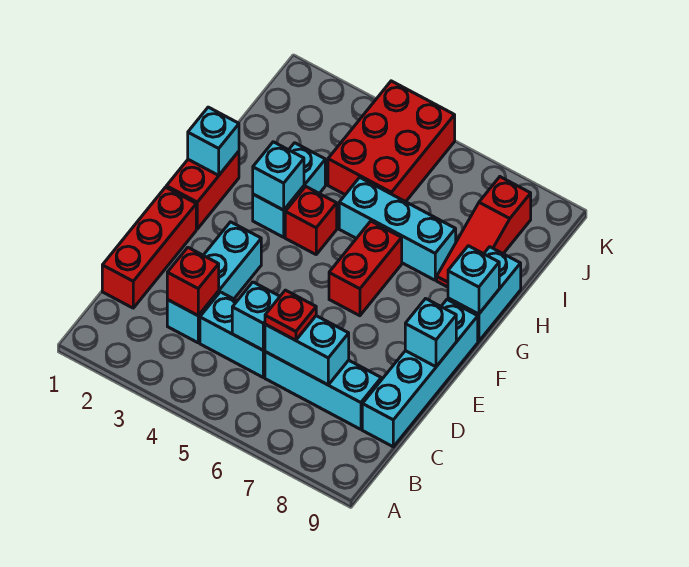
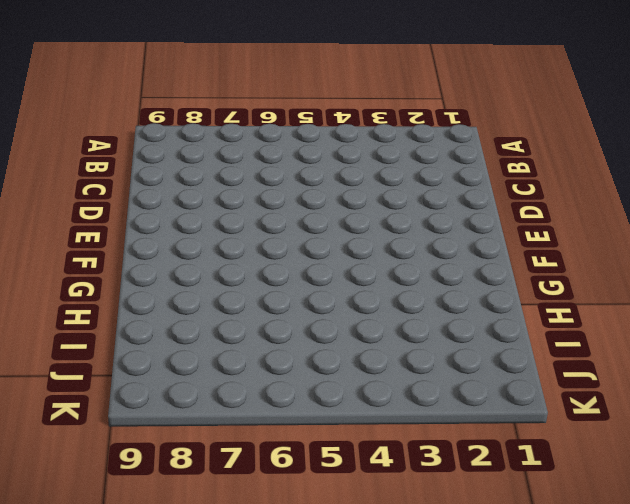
none -> red brick C1:E1 level 1
none -> cyan brick C3:E3 level 1
none -> cyan brick C4:C5 level 1

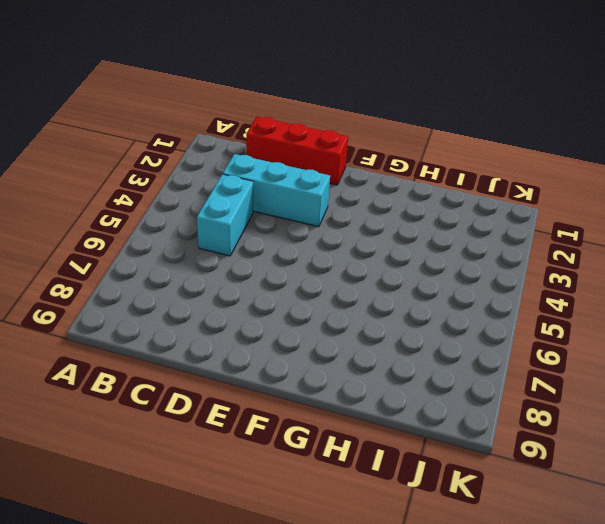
none -> cyan brick C6:C8 level 1
none -> cyan brick C9:F9 level 1
none -> red brick F1:G1 level 1

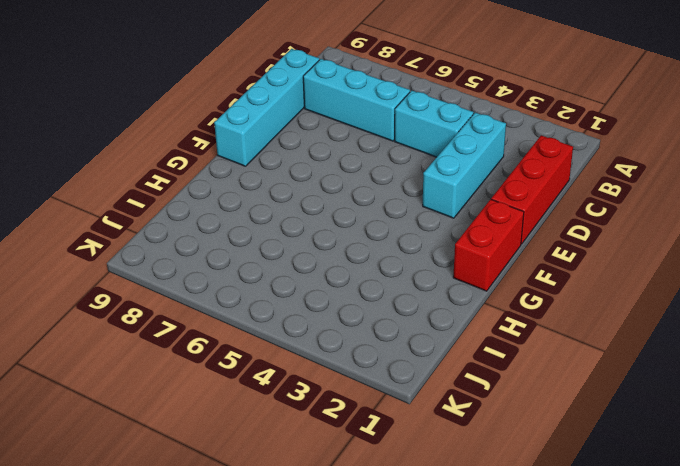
none -> red brick F6:G6 level 1
none -> cyan brick G3:H3 level 1
none -> red brick G4 level 1

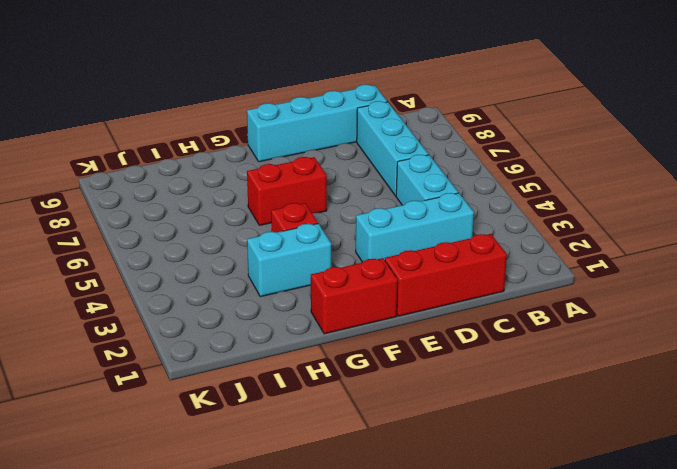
none -> cyan brick G9:H9 level 1
none -> cyan brick H5:H7 level 1
none -> red slope H8:J8 level 1 top J

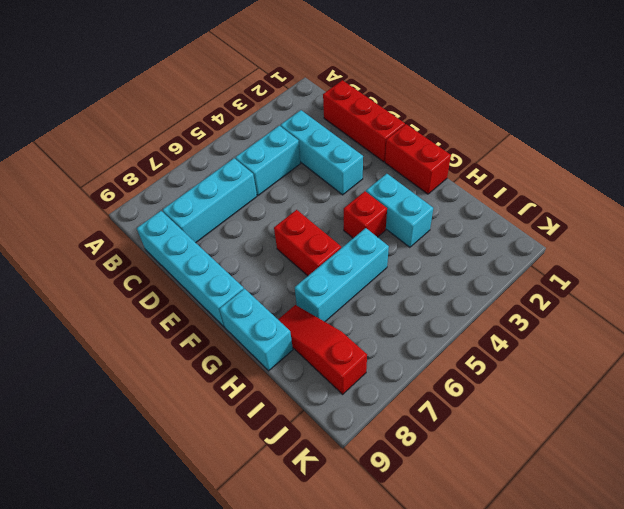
none -> red brick I4:K5 level 1
none -> red brick C3 level 2
none -> cyan brick C5 level 2

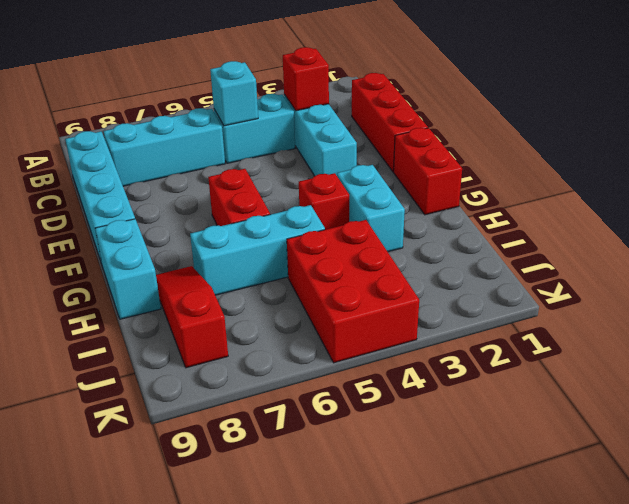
none -> cyan brick C6:C7 level 2
none -> cyan brick E9 level 2
none -> cyan brick G1 level 2

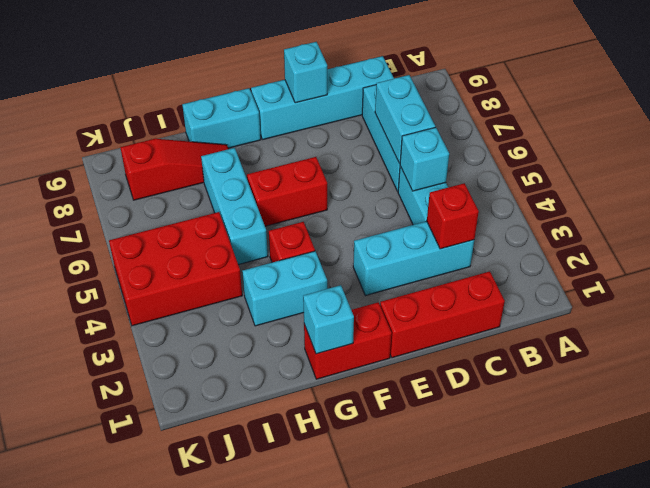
none -> cyan brick G3 level 2
none -> cyan brick G9 level 2
none -> red plate C6 level 3

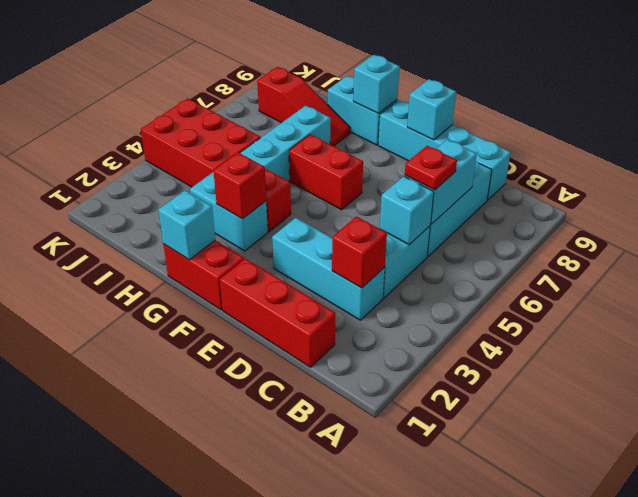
red brick G3 level 2 -> cyan brick G3 level 2

